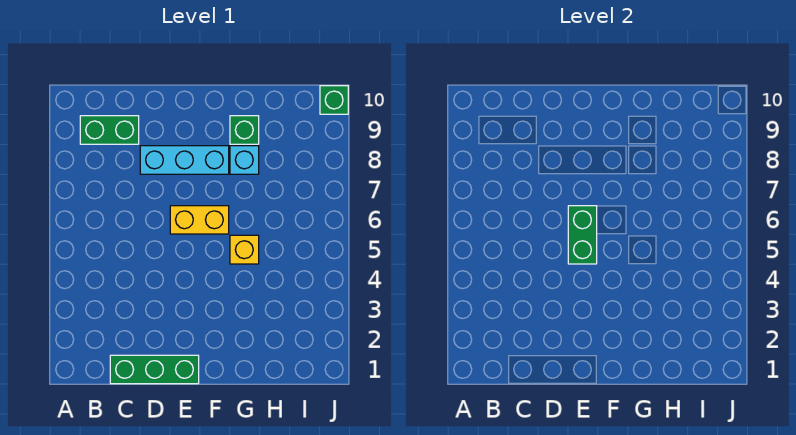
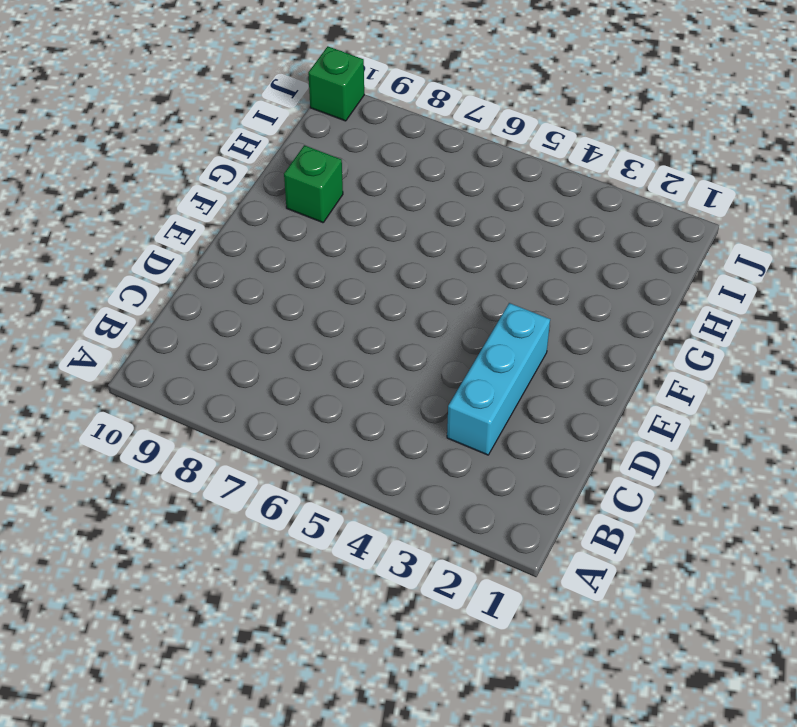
cyan brick C3:E3 level 1 -> cyan brick D8:F8 level 1
none -> green brick B9:C9 level 1
none -> green brick C1:E1 level 1

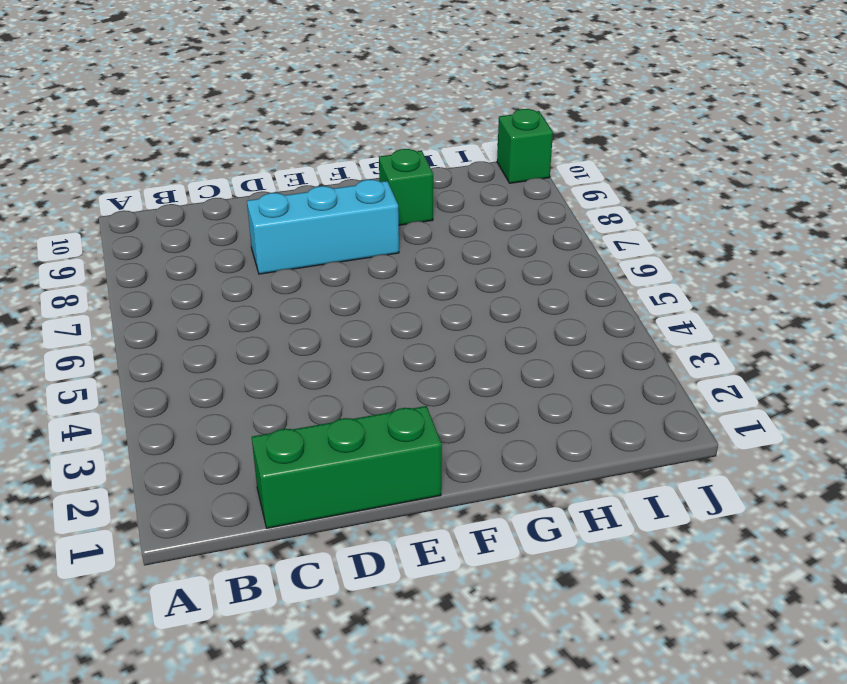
none -> green brick B9:C9 level 1
none -> yellow brick E6:F6 level 1

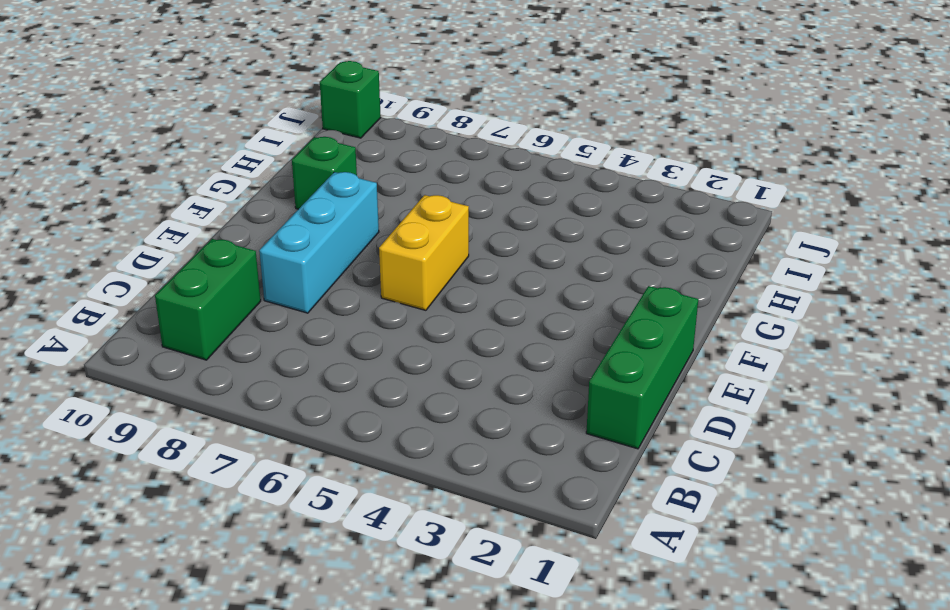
none -> yellow brick G5 level 1
none -> cyan brick G8 level 1

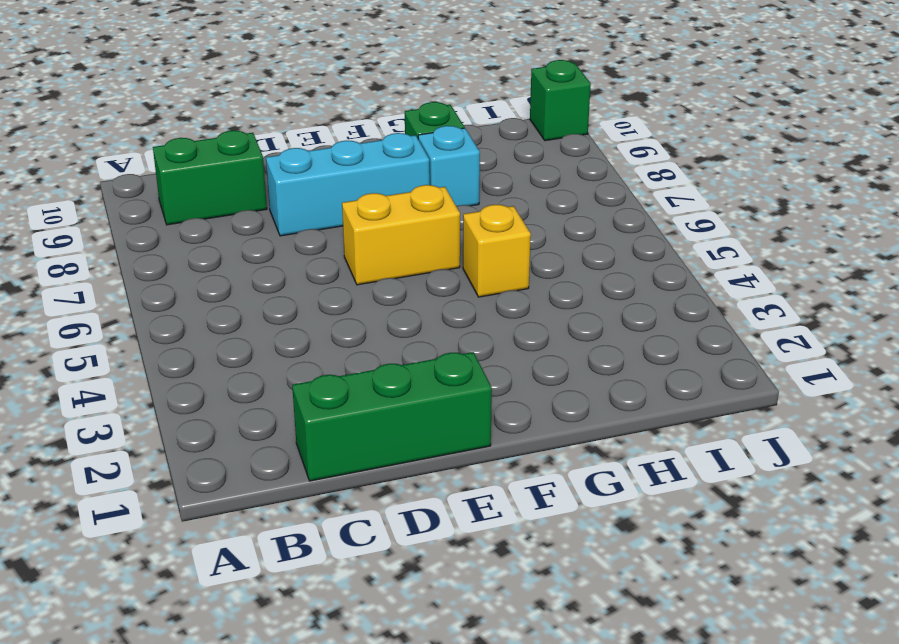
none -> green brick E5:E6 level 2

